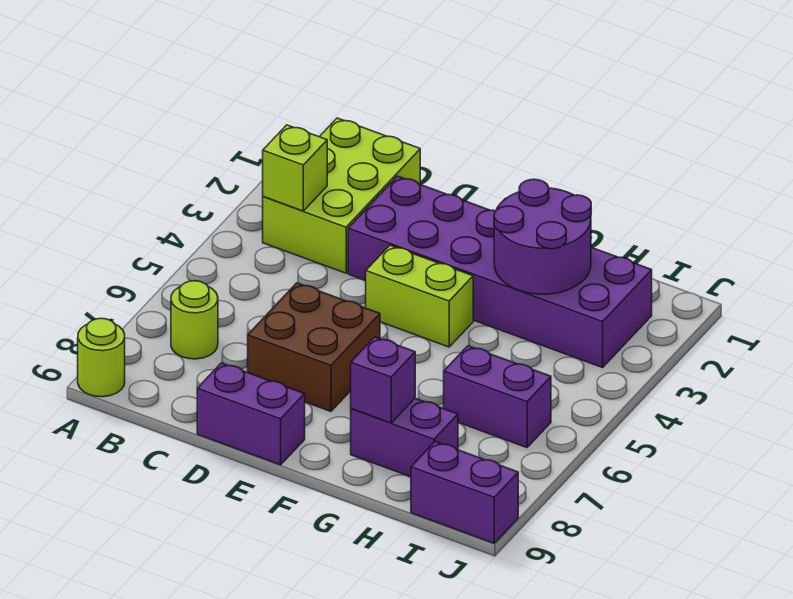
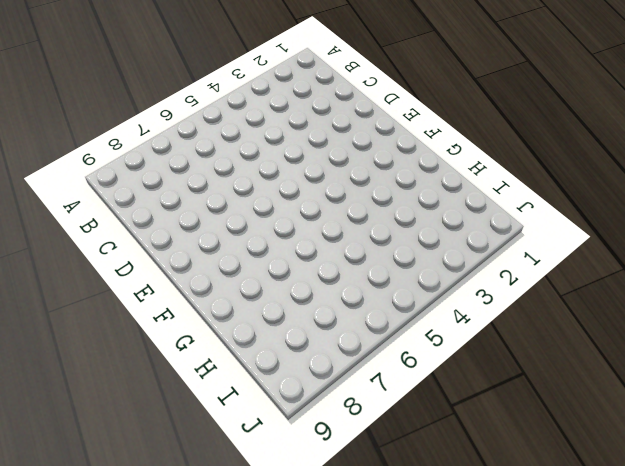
none -> lime round brick A9 level 1
none -> lime brick B1:C3 level 1
none -> lime round brick B7 level 1

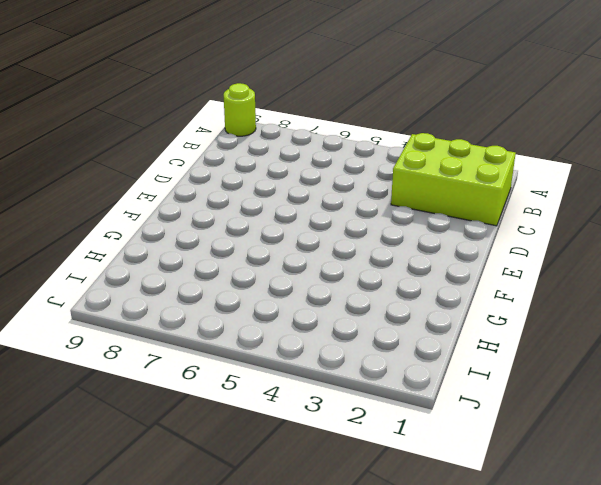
none -> lime round brick B7 level 1
none -> purple brick D2:I3 level 1
none -> brown brick D6:E7 level 1

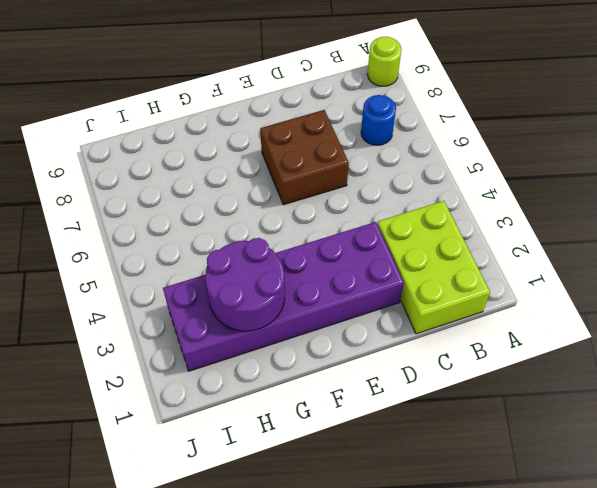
blue round brick B7 level 1 -> lime round brick B7 level 1
none -> purple brick D9:E9 level 1
none -> lime brick E4:F4 level 1
none -> purple brick G8:H8 level 1

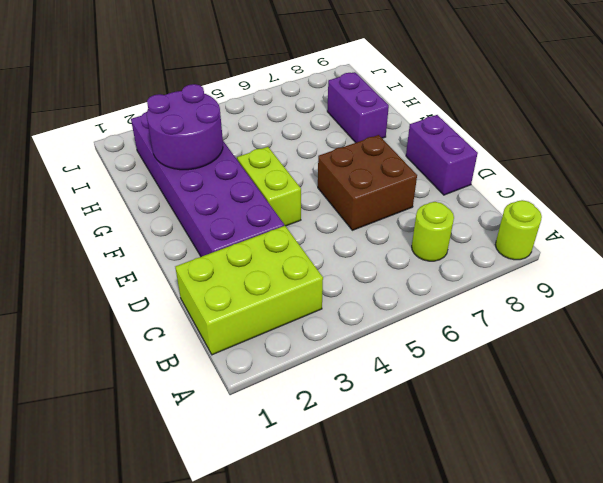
none -> purple brick H6:I6 level 1
none -> purple brick I9:J9 level 1
none -> lime brick B3 level 2

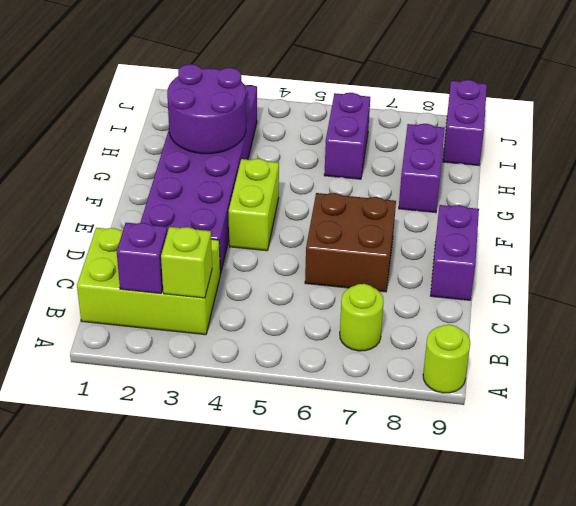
purple brick B2 level 2 -> purple brick G8 level 2

